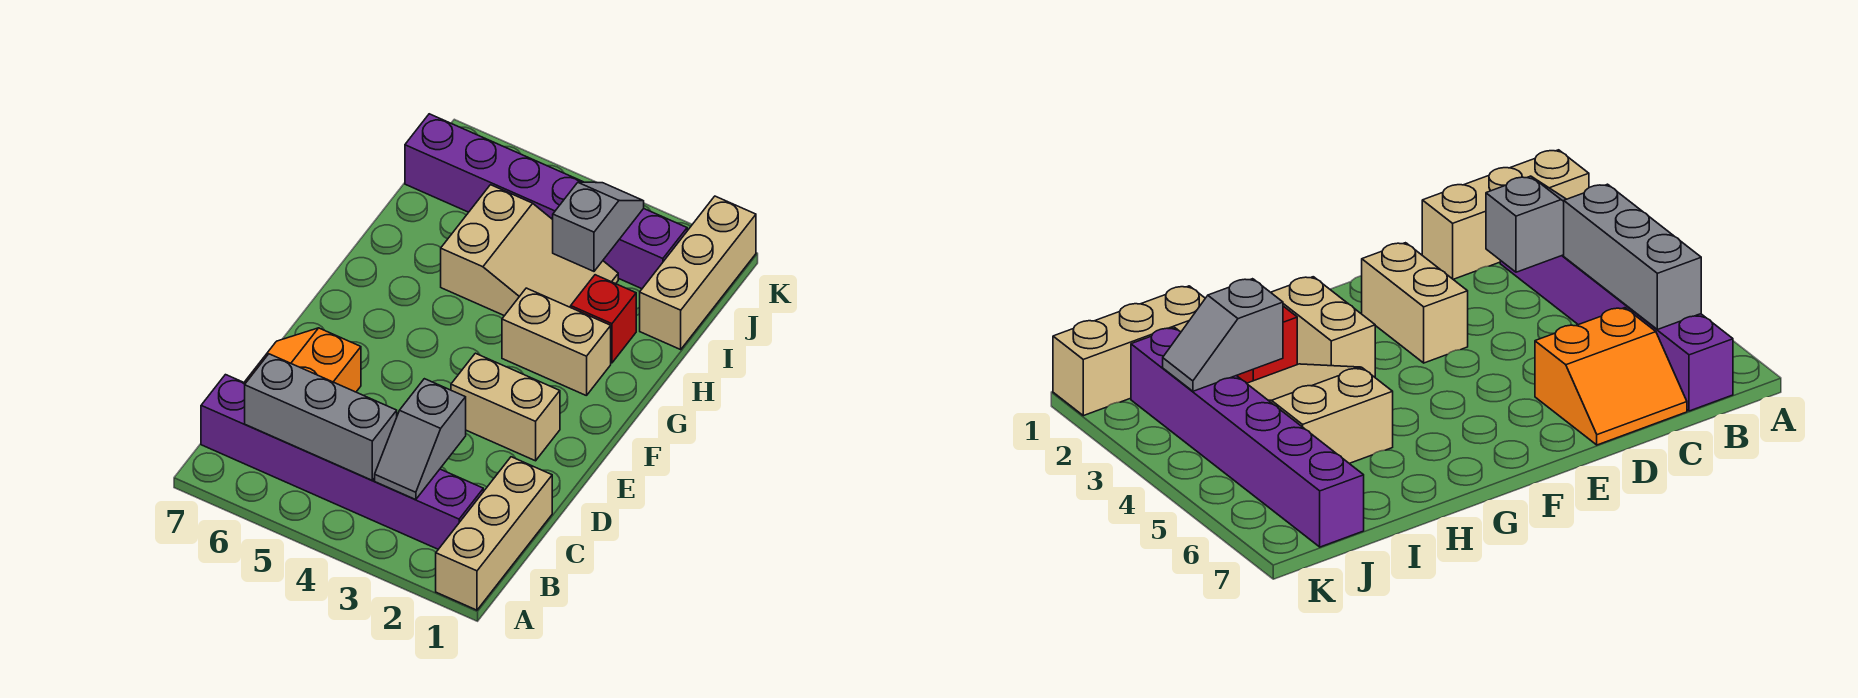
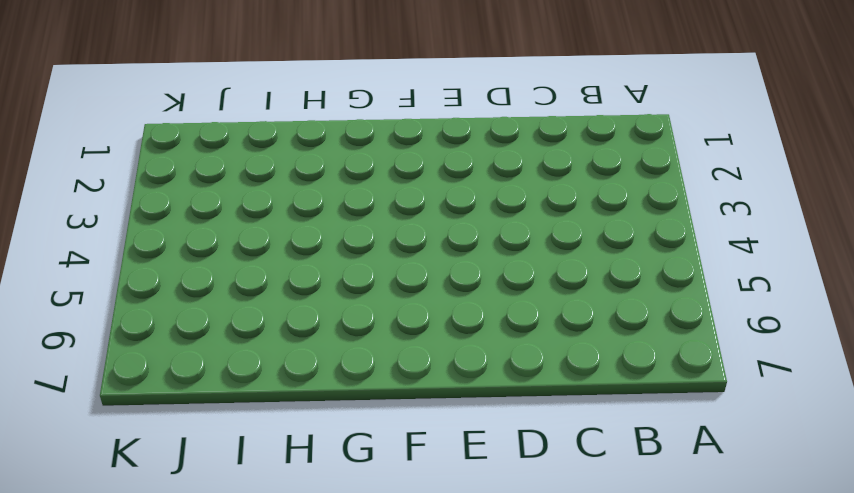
none -> tan brick A1:C1 level 1
none -> purple brick B2:B7 level 1
none -> orange slope C6:D7 level 1 top 6

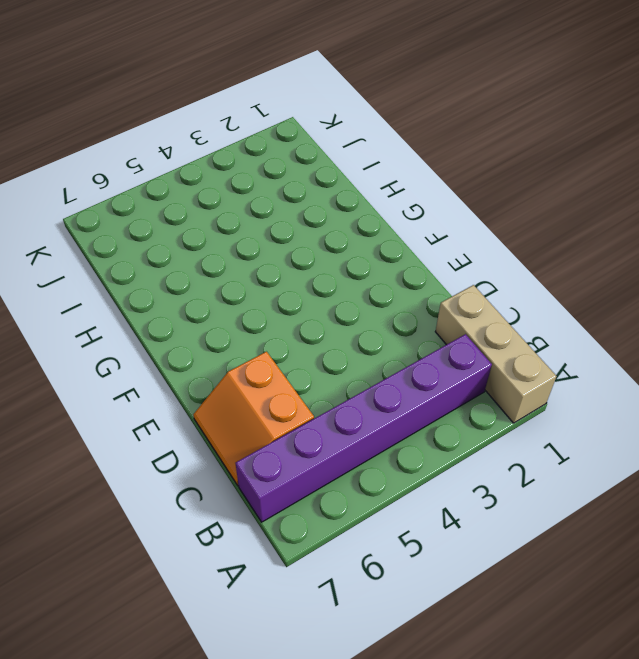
none -> tan brick E2:E3 level 1
none -> tan brick G2:G3 level 1
none -> red brick H2 level 1

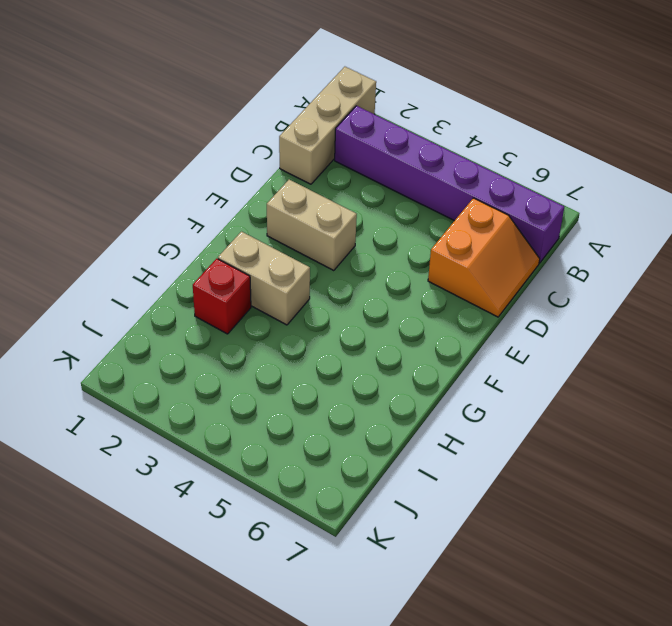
none -> tan slope H3:I5 level 1 top 5
none -> tan brick I1:K1 level 1
none -> purple brick J2:J7 level 1

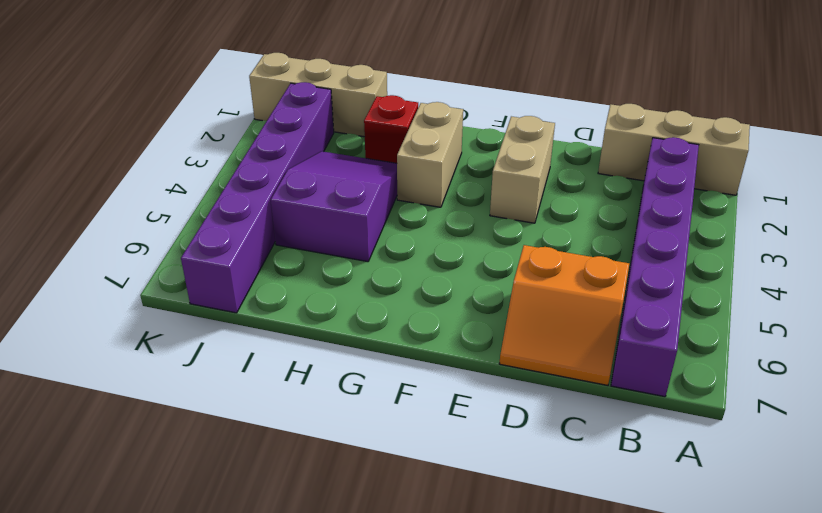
purple slope H3:I5 level 1 top 5 -> tan slope H3:I5 level 1 top 5
none -> grey slope B3:C3 level 2 top C
none -> grey brick B4:B6 level 2
none -> grey slope I3:J3 level 2 top I

